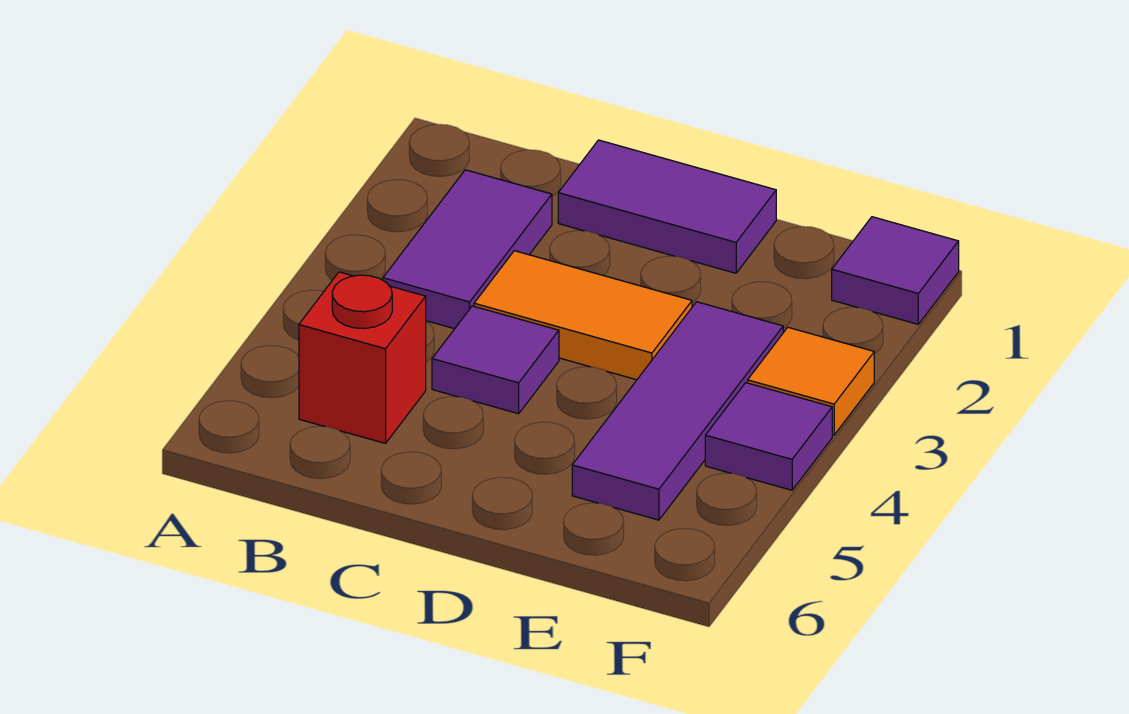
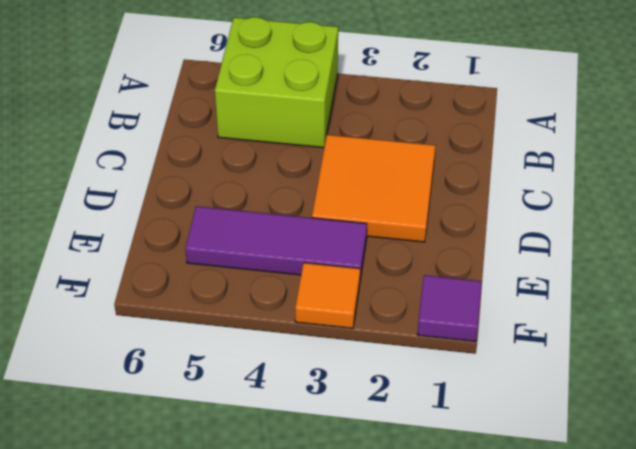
lime brick A4:B5 level 1 -> red brick B5 level 1
orange tile C2:D3 level 1 -> orange tile C3:D3 level 1
none -> purple tile B2:B3 level 1
none -> purple tile C1:D1 level 1

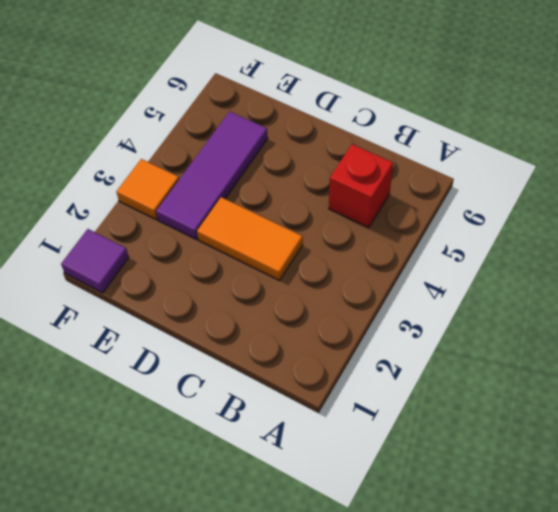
none -> purple tile B2:B3 level 1
none -> purple tile C1:D1 level 1

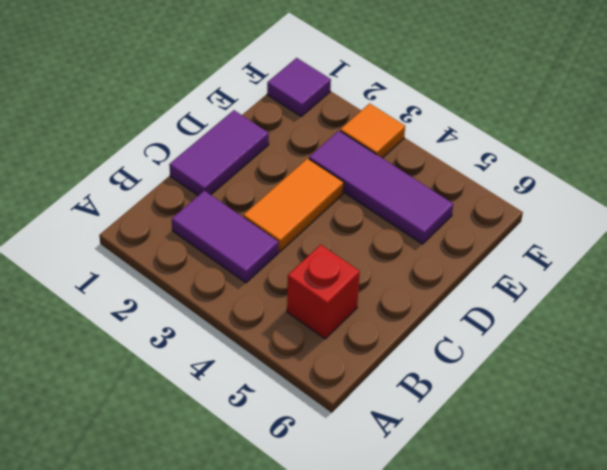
none -> purple tile C4 level 1
none -> purple tile F4 level 1

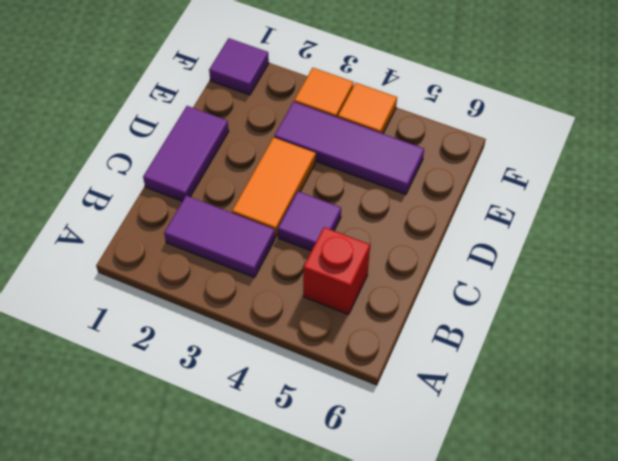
orange tile F4 level 1 -> purple tile F4 level 1

